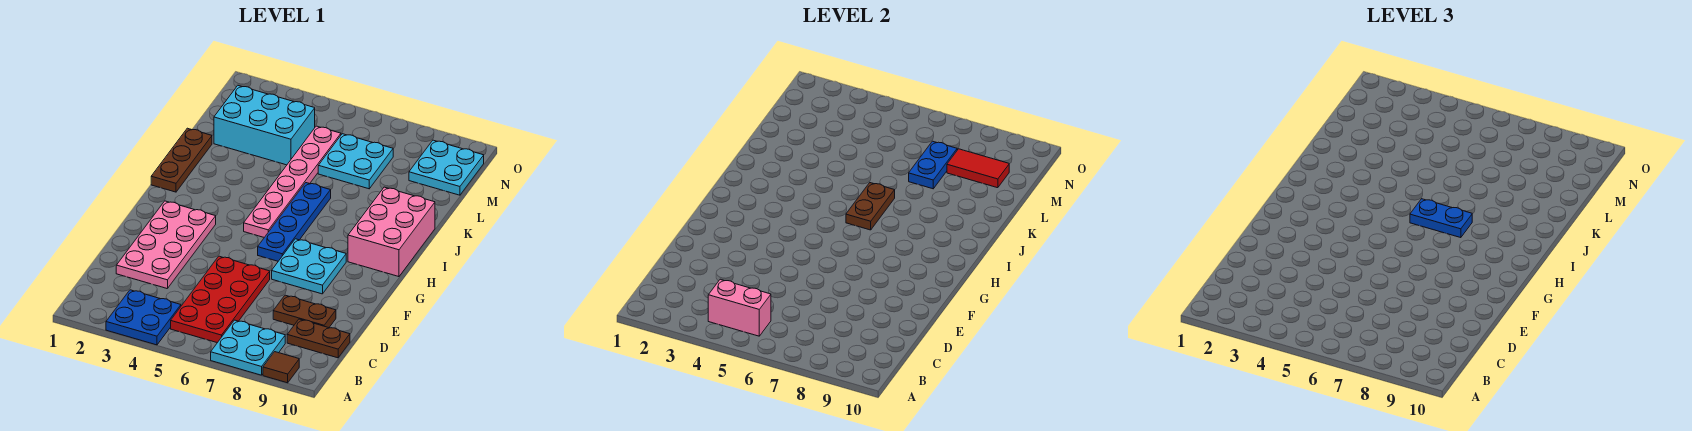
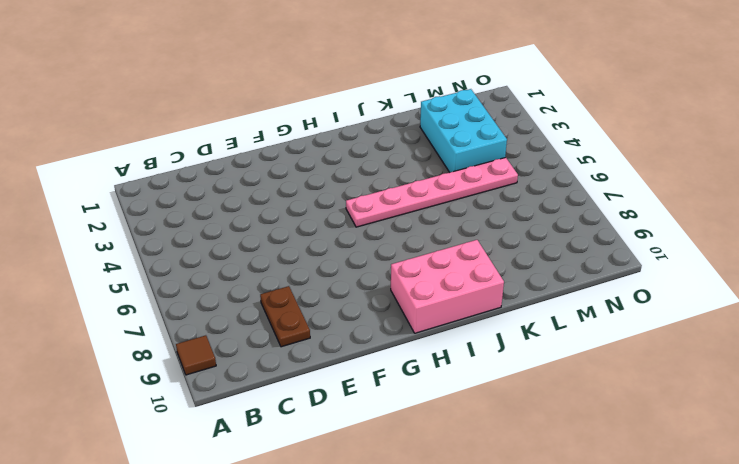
none -> blue plate A3:B4 level 1
none -> cyan plate A7:B8 level 1
none -> red plate B5:E6 level 1

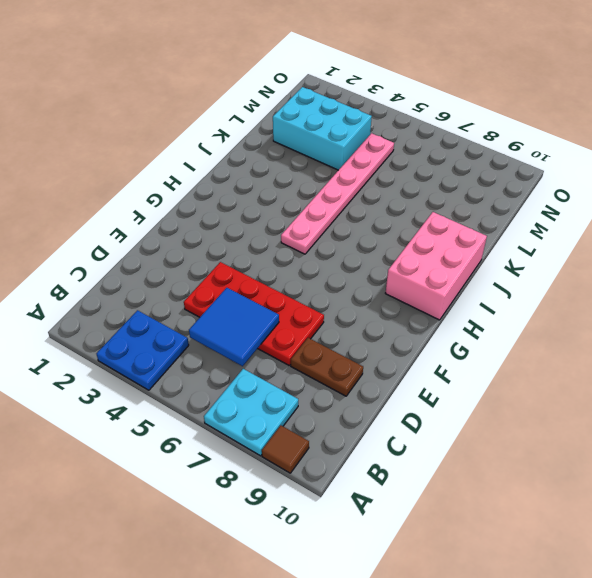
blue tile C5:D6 level 2 -> none
red plate D4:E7 level 1 -> red plate B5:E6 level 1
none -> brown plate C9:C10 level 1
none -> pink plate D2:G3 level 1
none -> cyan plate F7:G8 level 1

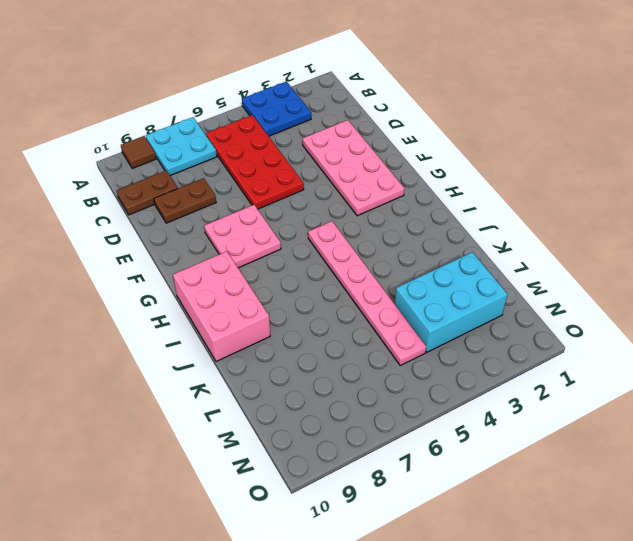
pink plate F7:G8 level 1 -> cyan plate F7:G8 level 1
none -> blue plate G6:J6 level 1
none -> brown plate I1:K1 level 1
none -> cyan plate L6:M7 level 1

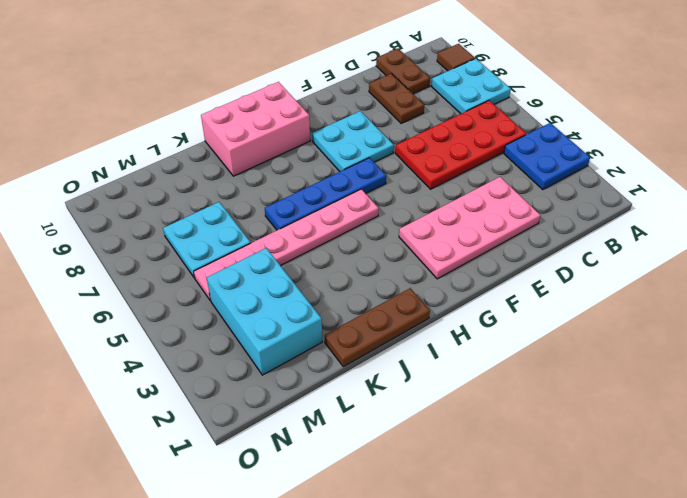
none -> cyan plate M9:N10 level 1
none -> pink brick B4:B5 level 2
none -> brown plate I6:J6 level 2

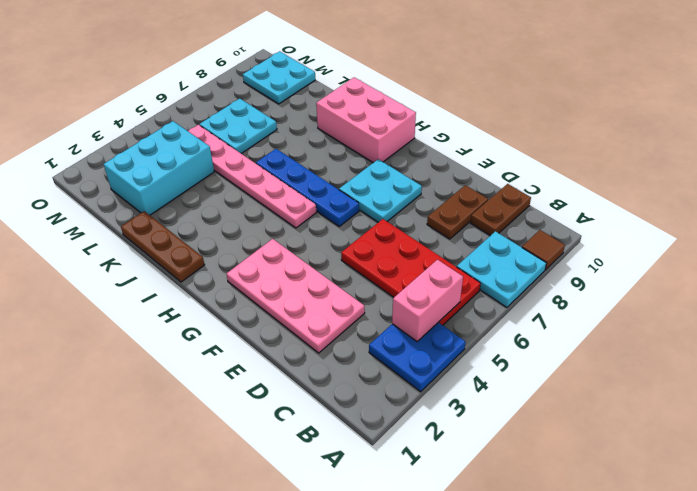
none -> brown plate I6:J6 level 2
none -> blue plate L7:M7 level 2
none -> red tile M8:M9 level 2

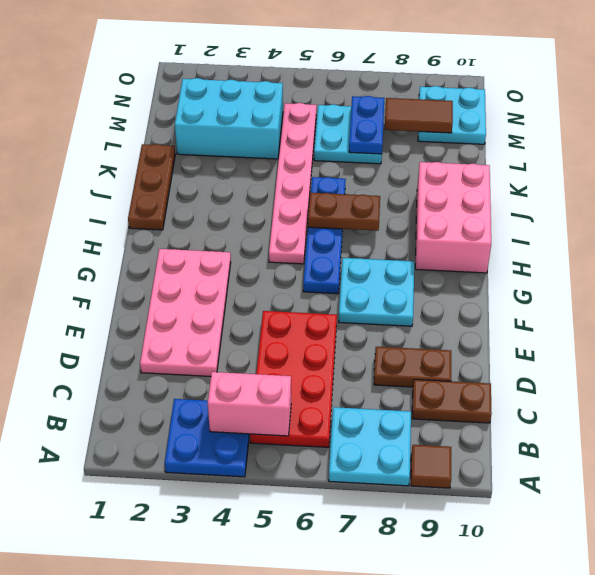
brown plate I6:I7 level 2 -> brown plate I6:J6 level 2
brown tile M8:M9 level 2 -> red tile M8:M9 level 2
none -> blue plate I6:I7 level 3

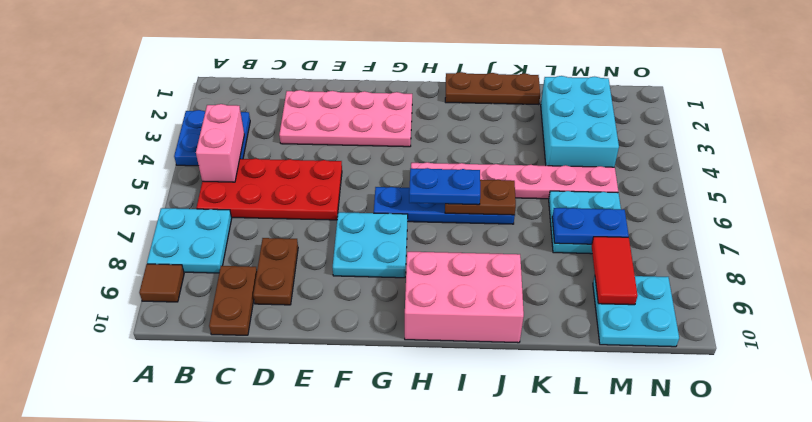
blue plate H6:I6 level 3 -> blue plate I6:I7 level 3

